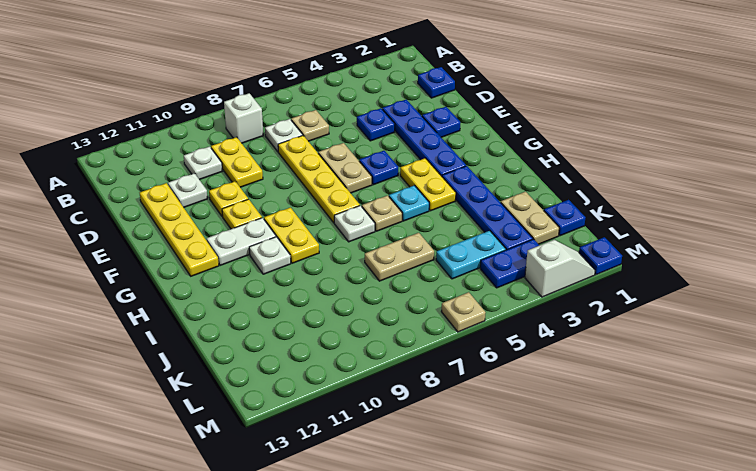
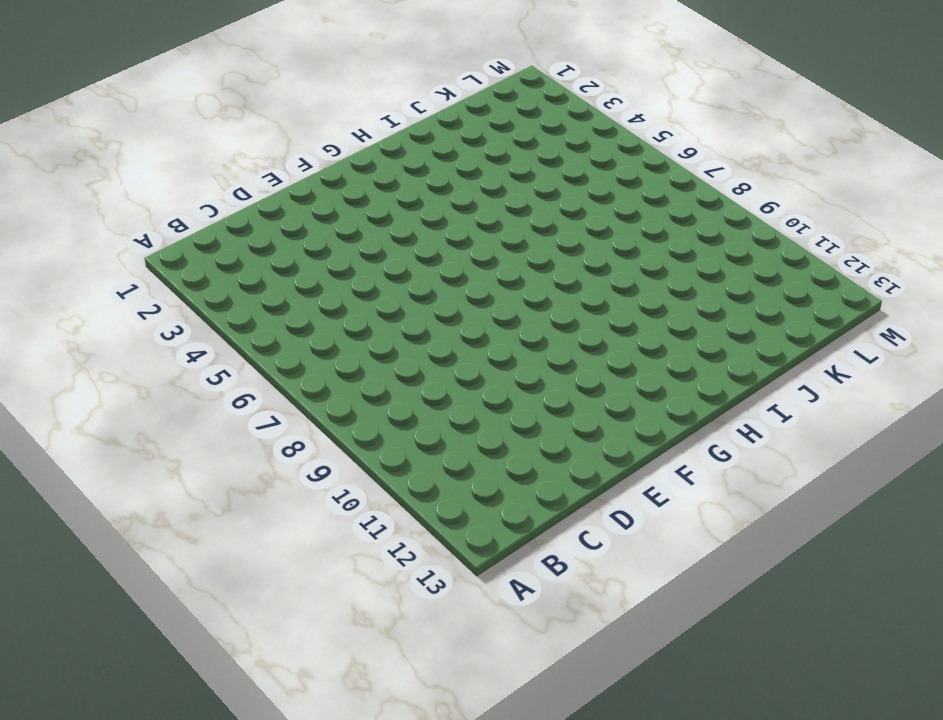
none -> white brick B8 level 1
none -> blue plate C1 level 1
none -> tan plate C6 level 1
none -> white plate C7 level 1

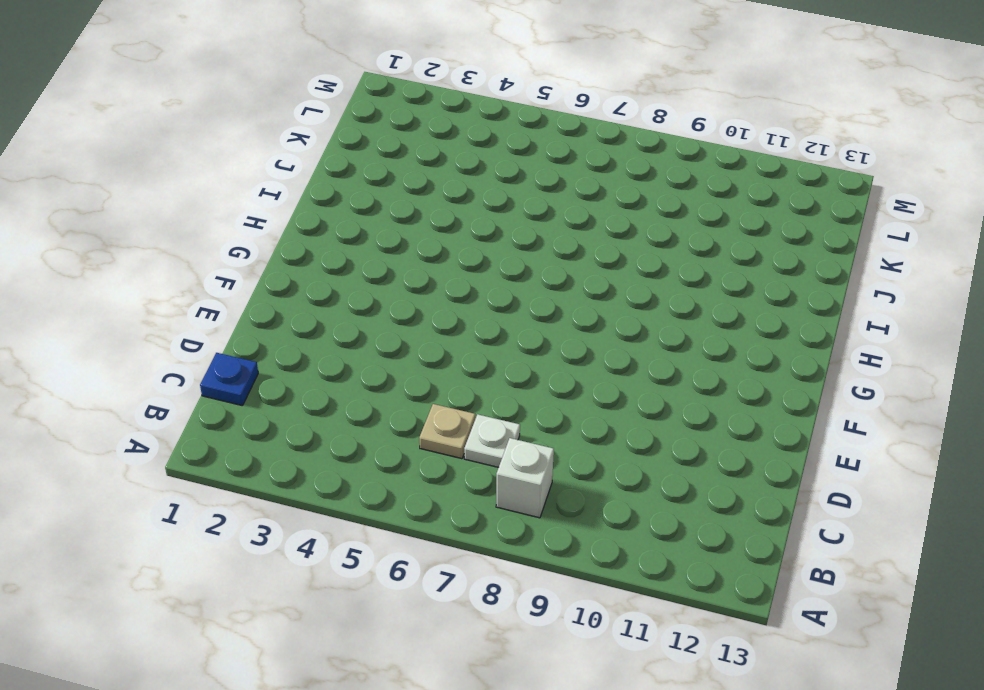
none -> yellow plate C9:D9 level 1
none -> white plate C10 level 1
none -> blue plate D3:G3 level 1
none -> blue plate D4 level 1

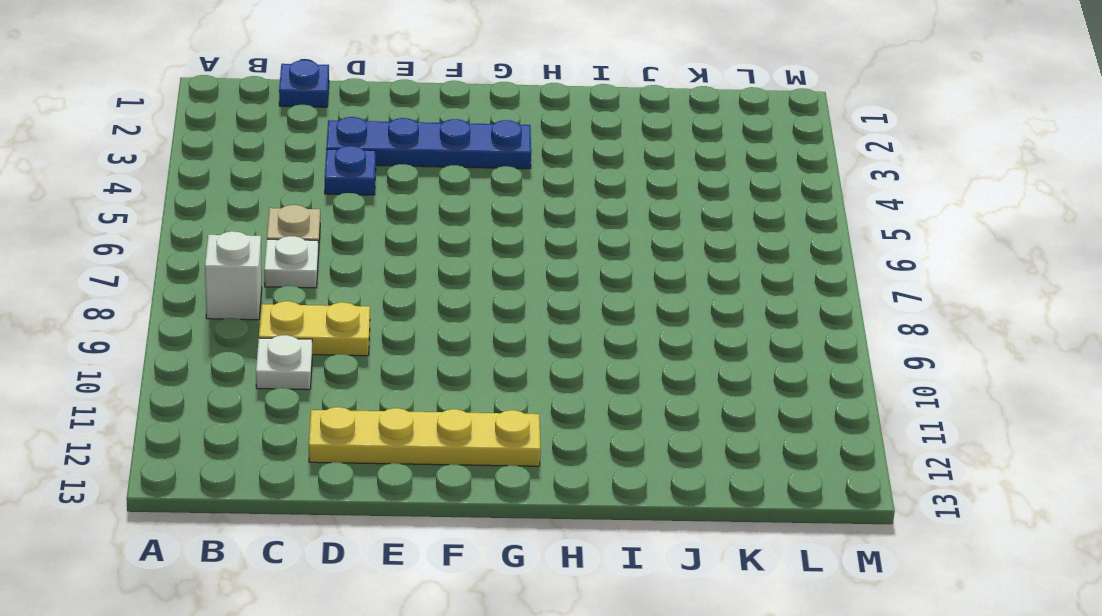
none -> yellow plate D7:G7 level 1
none -> white plate D11 level 1
none -> blue plate E2 level 1
none -> tan plate E6:F6 level 1

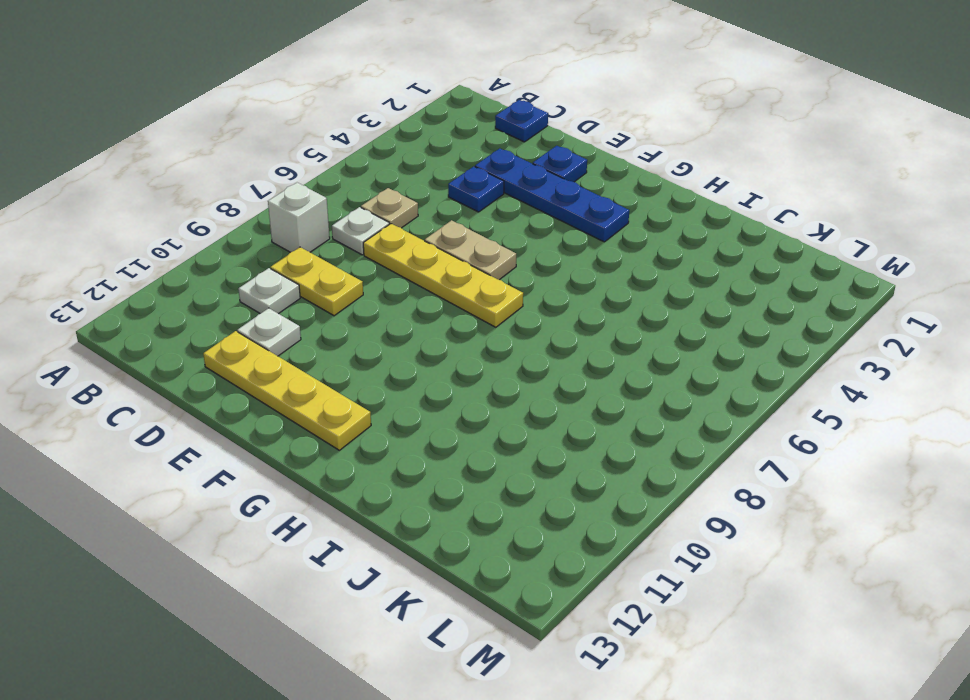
none -> yellow plate E10 level 1
none -> blue plate F5 level 1
none -> yellow plate F10 level 1
none -> yellow plate G4:H4 level 1

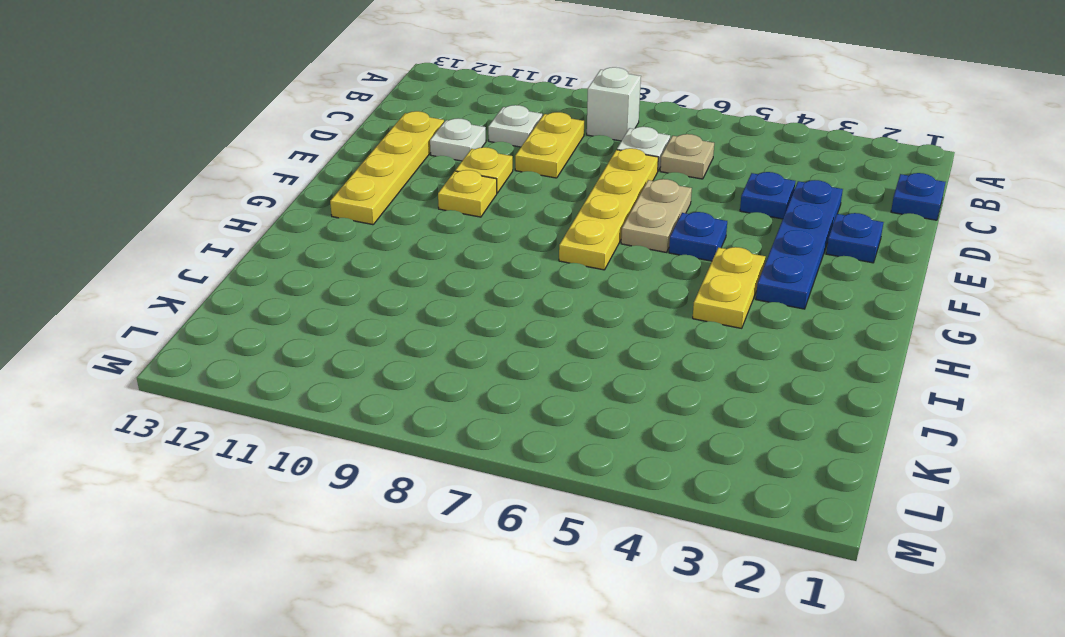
none -> yellow plate G9:H9 level 1
none -> white plate G10:G11 level 1
none -> blue plate H3:K3 level 1
none -> cyan plate H5 level 1

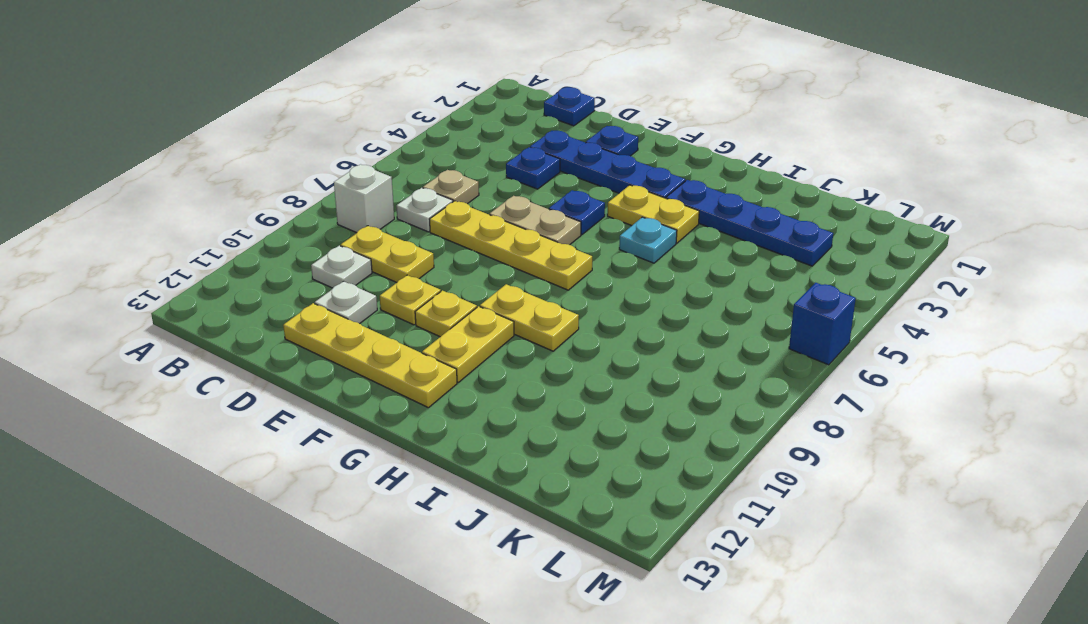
yellow plate G10:G11 level 1 -> white plate G10:G11 level 1
blue brick M6 level 1 -> tan plate M6 level 1
none -> tan plate H6 level 1
none -> white plate H7 level 1
none -> white plate H10 level 1
none -> tan plate J2:K2 level 1

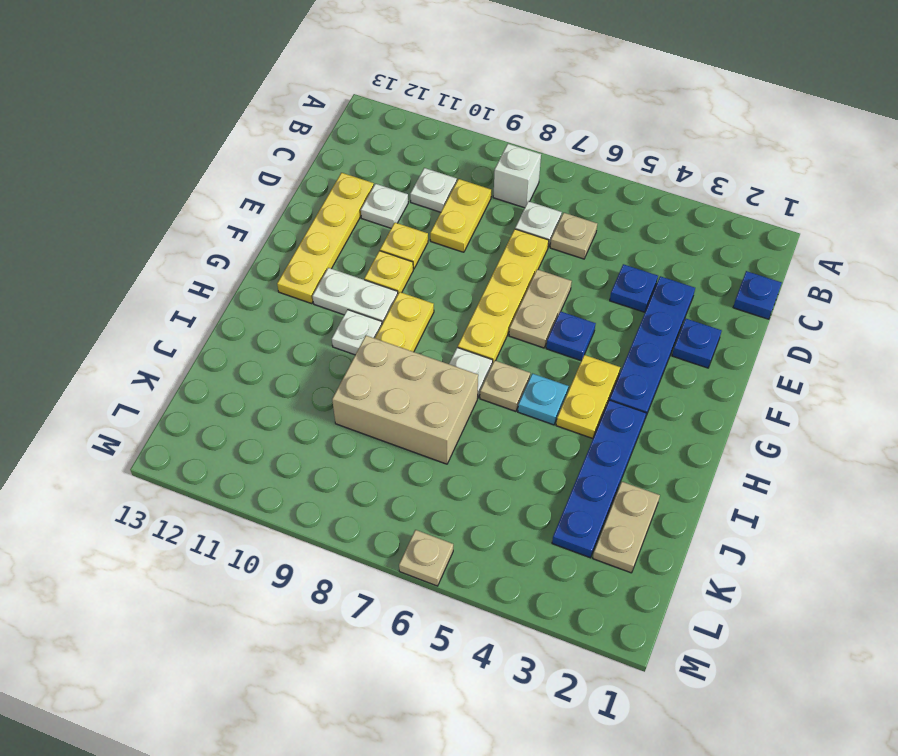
tan brick I7:J9 level 1 -> tan plate J6:J7 level 1
none -> blue plate K1 level 1
none -> cyan plate K4:K5 level 1
none -> blue plate L3:L4 level 1
none -> blue plate M1 level 1

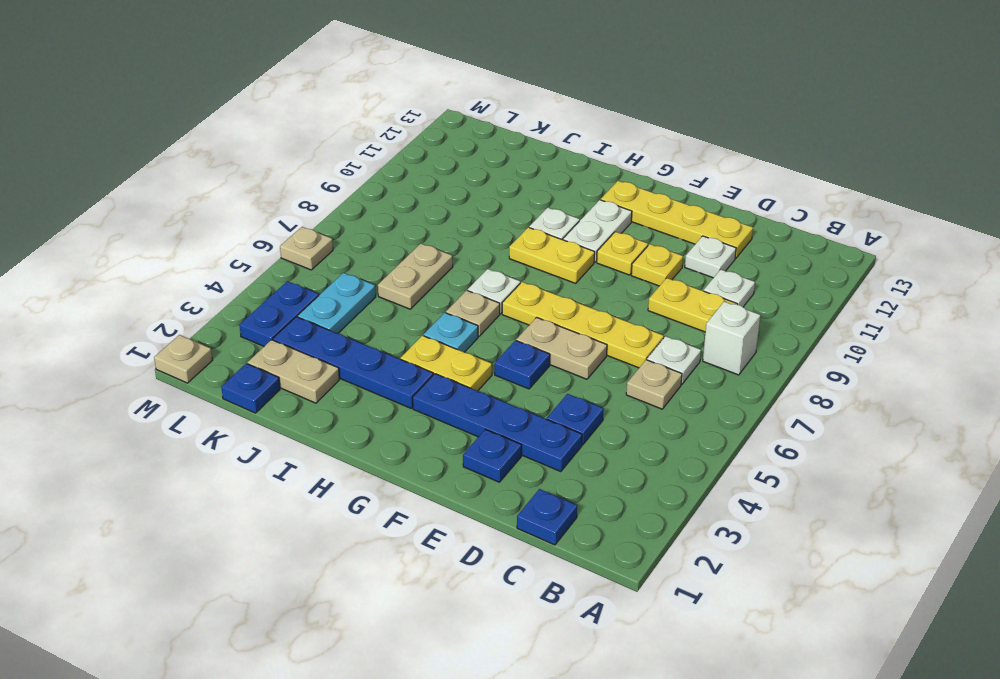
tan plate M1 level 1 -> blue plate M1 level 1
none -> white slope M2:M3 level 1 top 3

